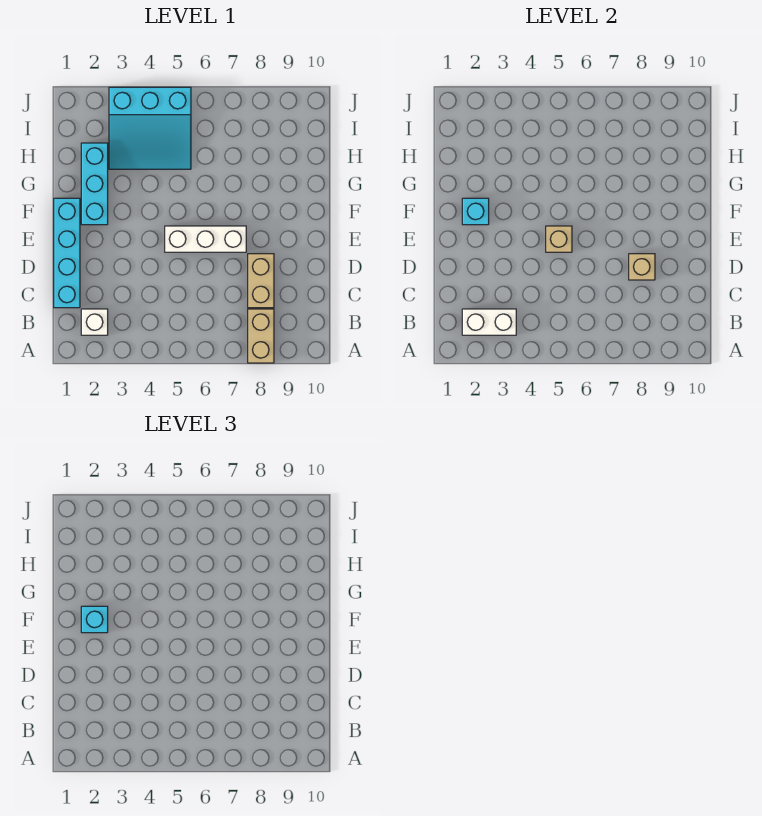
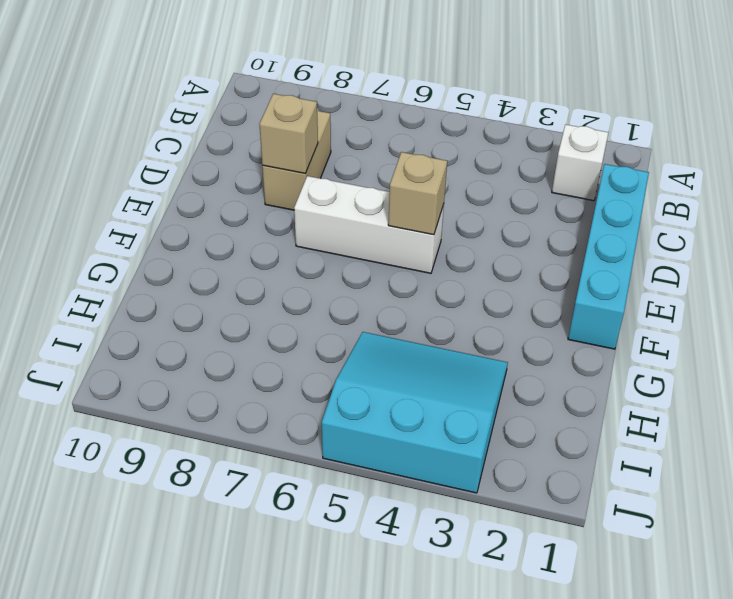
none -> tan brick A8:B8 level 1
none -> cyan brick F2:H2 level 1
none -> white brick B2:B3 level 2

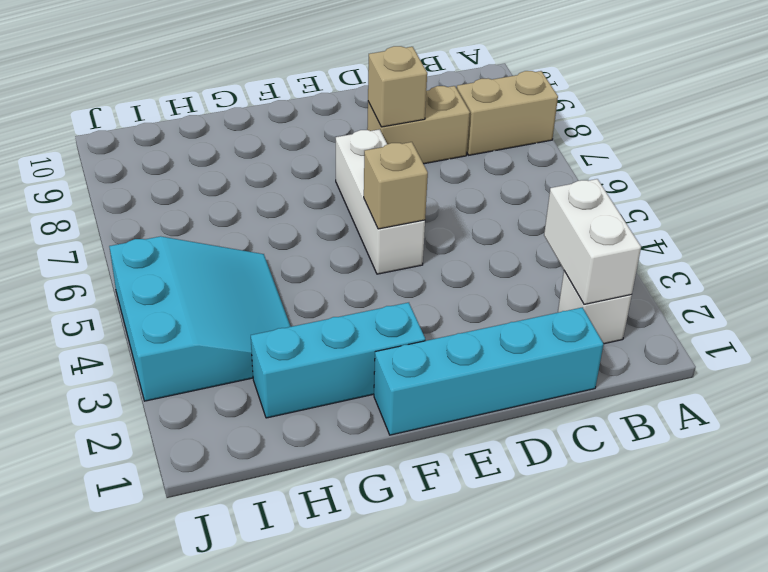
none -> cyan brick F2 level 2
none -> cyan brick F2 level 3

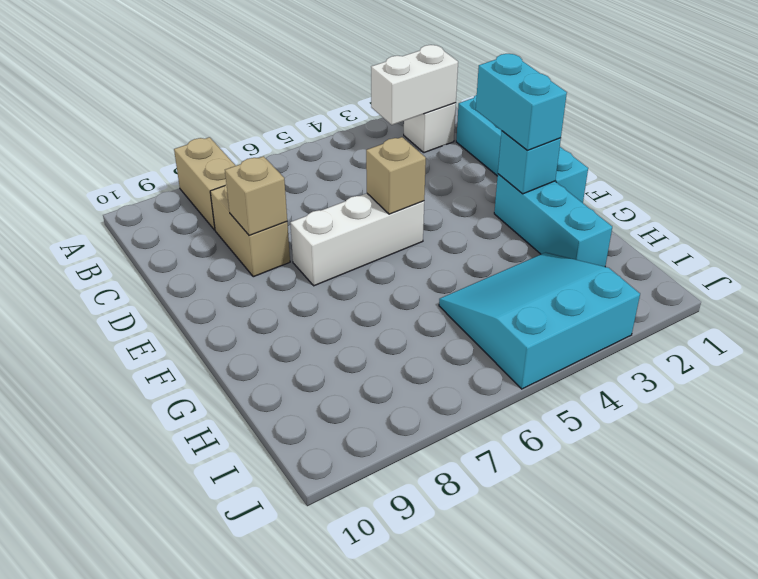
cyan brick E2:F2 level 3 -> cyan brick F2 level 3

